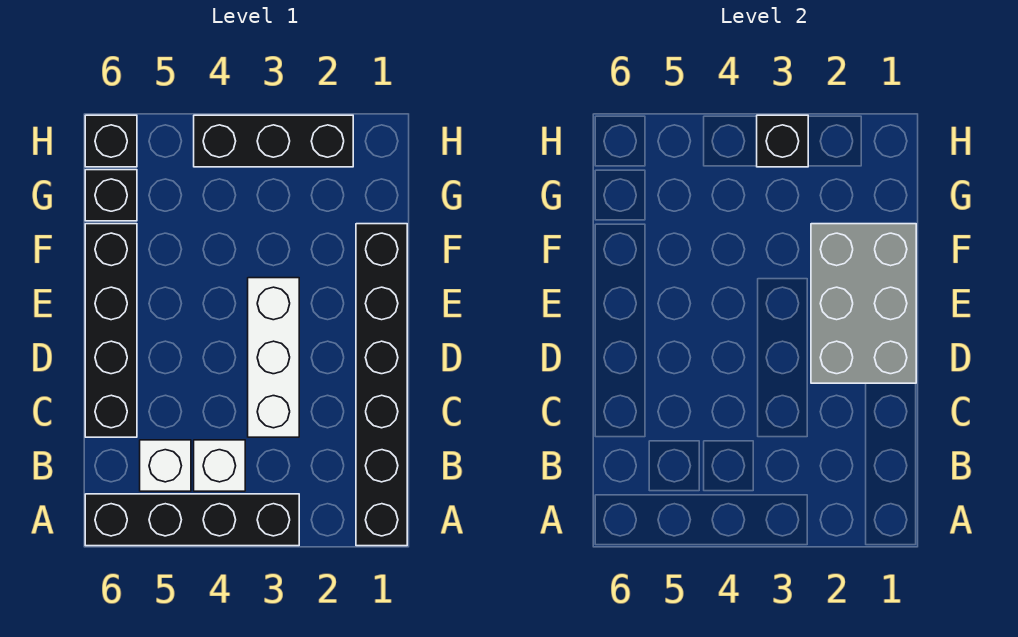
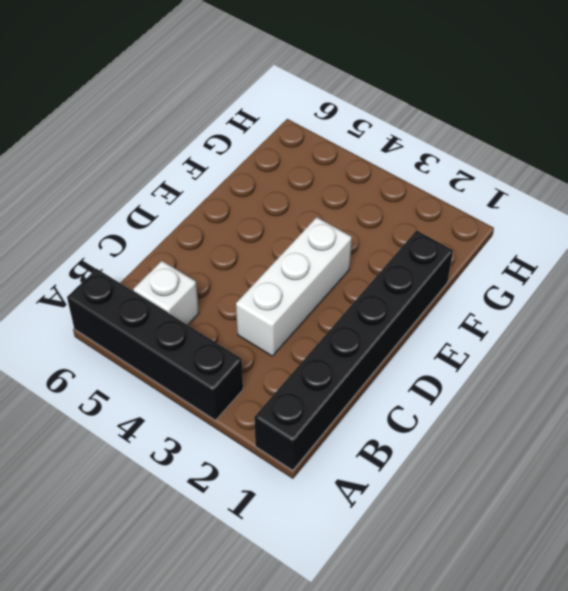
none -> white brick B4 level 1
none -> black brick C6:F6 level 1

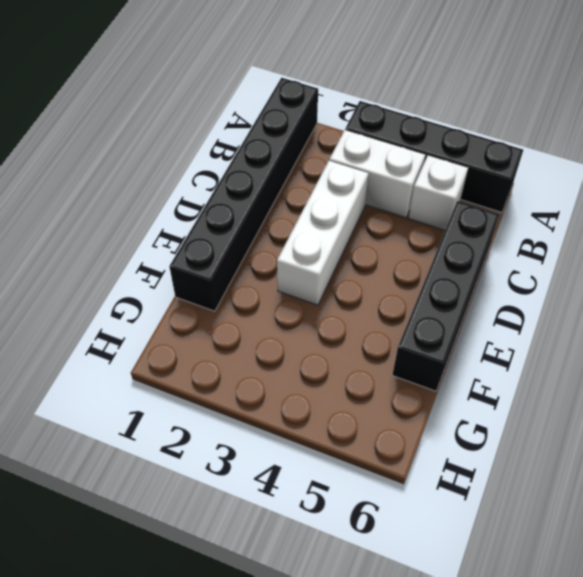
white brick B3:B4 level 1 -> white brick B4 level 1
none -> black brick G6 level 1
none -> black brick H2:H4 level 1

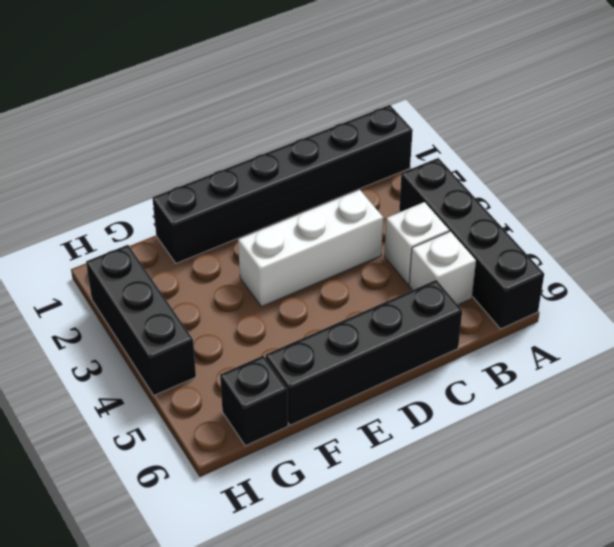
none -> black brick H6 level 1
none -> grey brick D1:F2 level 2

